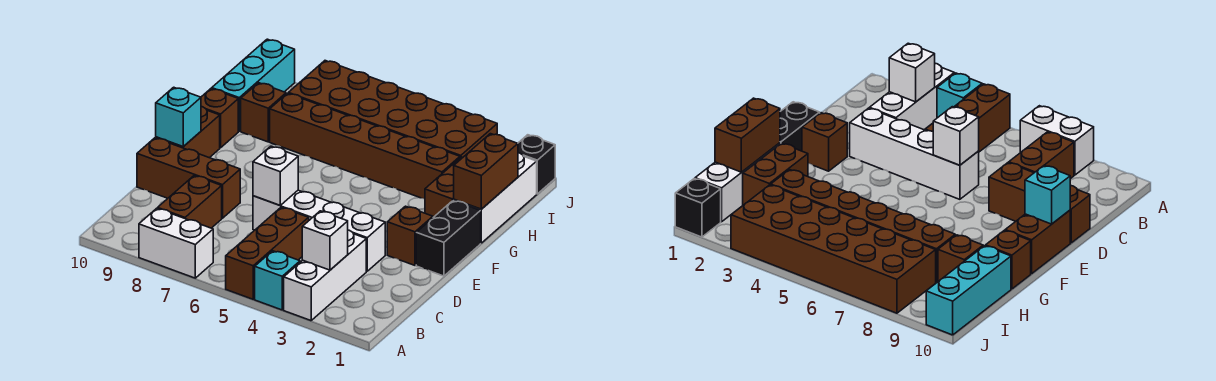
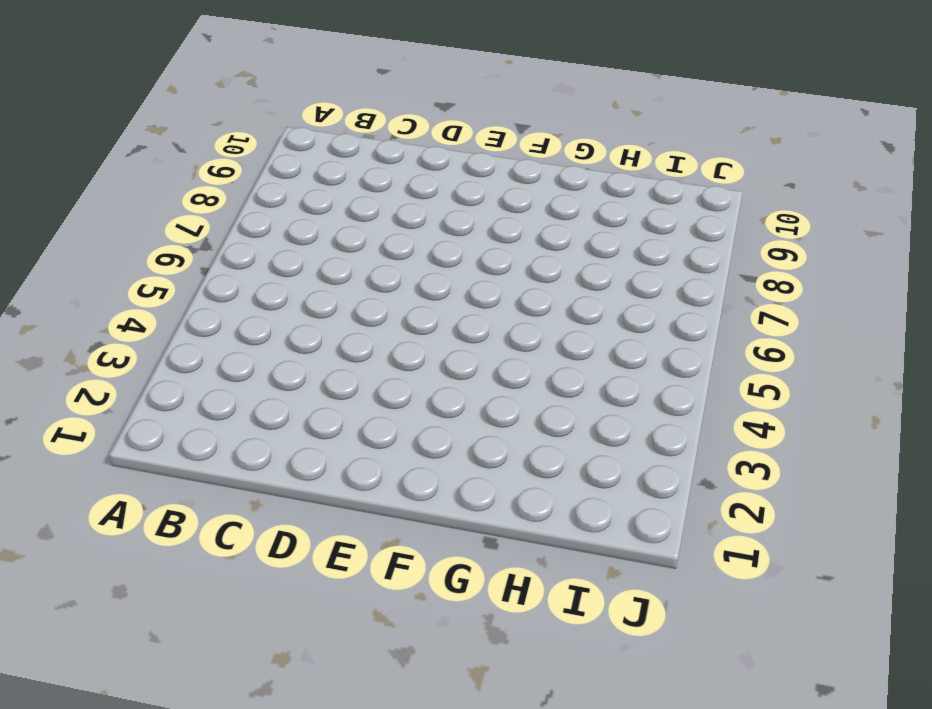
none -> white brick A3:C3 level 1
none -> cyan brick A4 level 1
none -> brown brick A5:C5 level 1

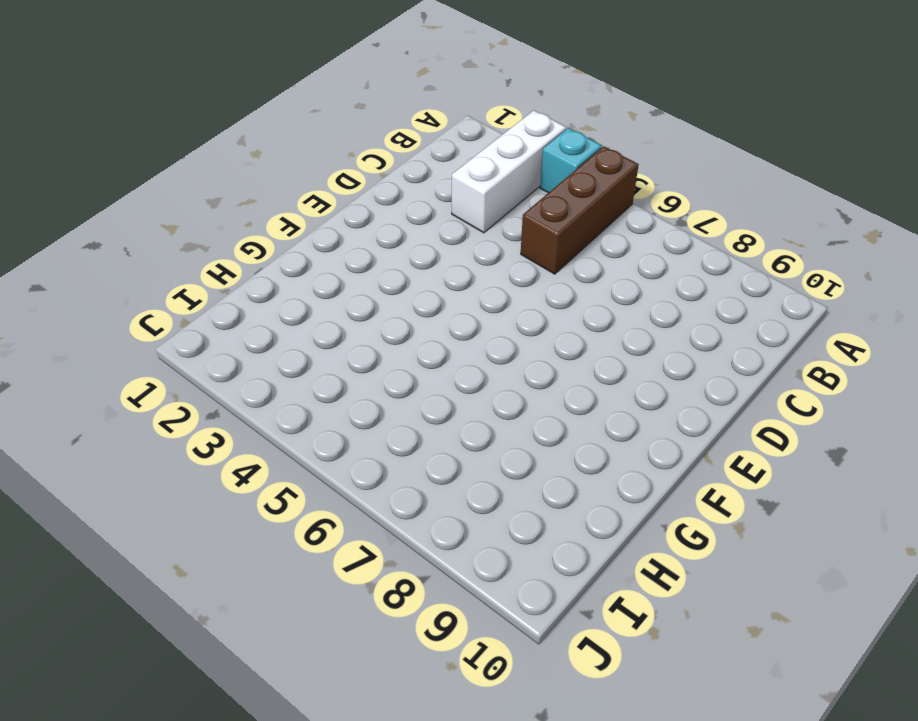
none -> white brick A7:A8 level 1
none -> brown brick B8:C8 level 1
none -> white brick D3:D6 level 1

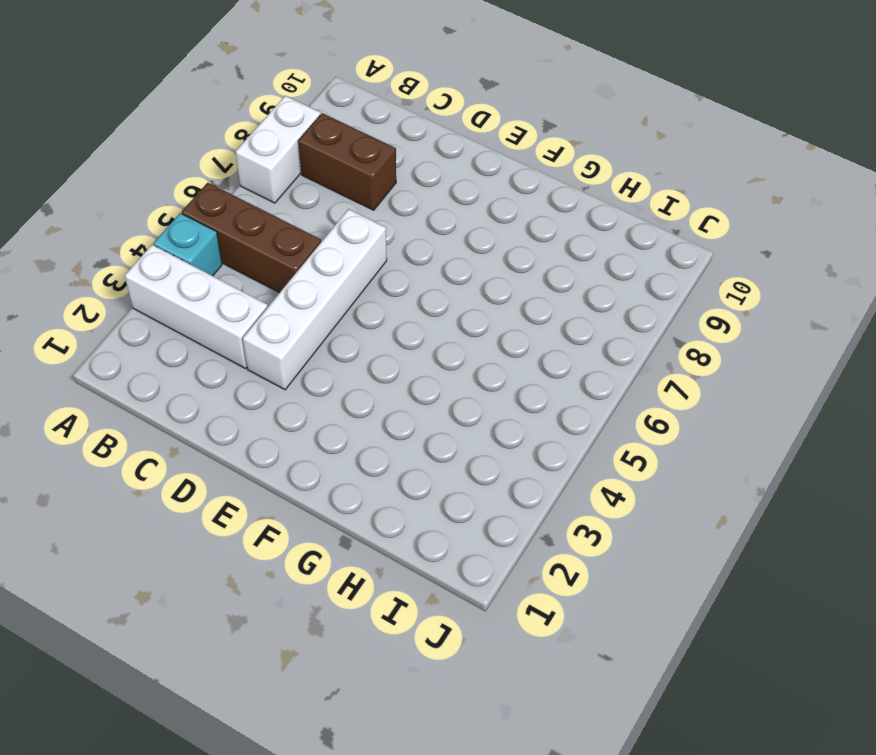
none -> brown brick D8:D10 level 1
none -> black brick E1:F1 level 1
none -> brown brick E2 level 1

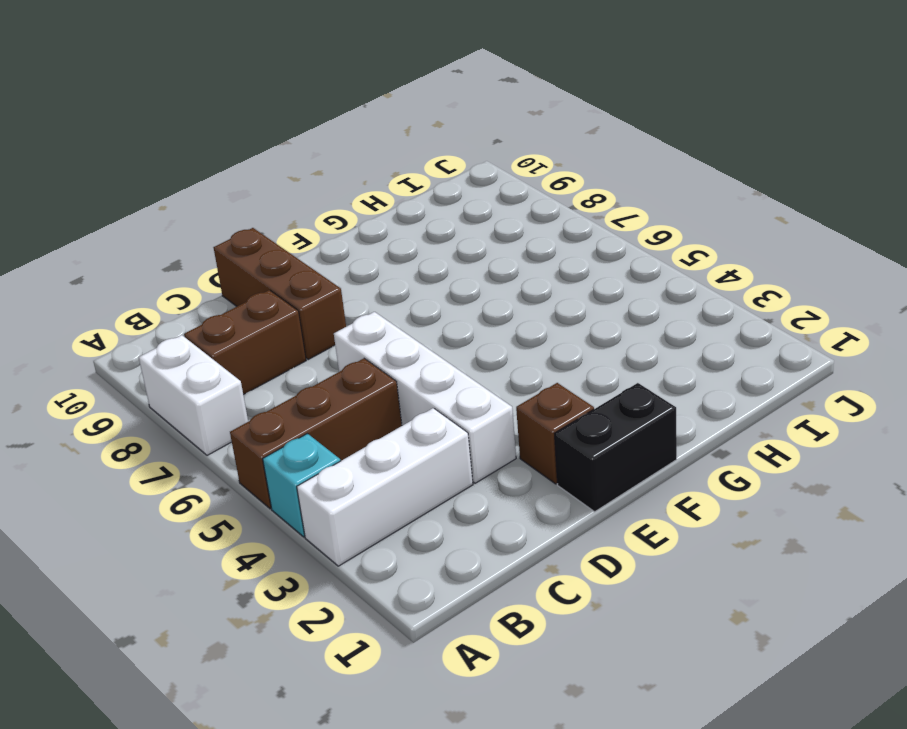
none -> brown brick E10:F10 level 1
none -> white brick G1:I1 level 1
none -> brown brick G2:H2 level 1

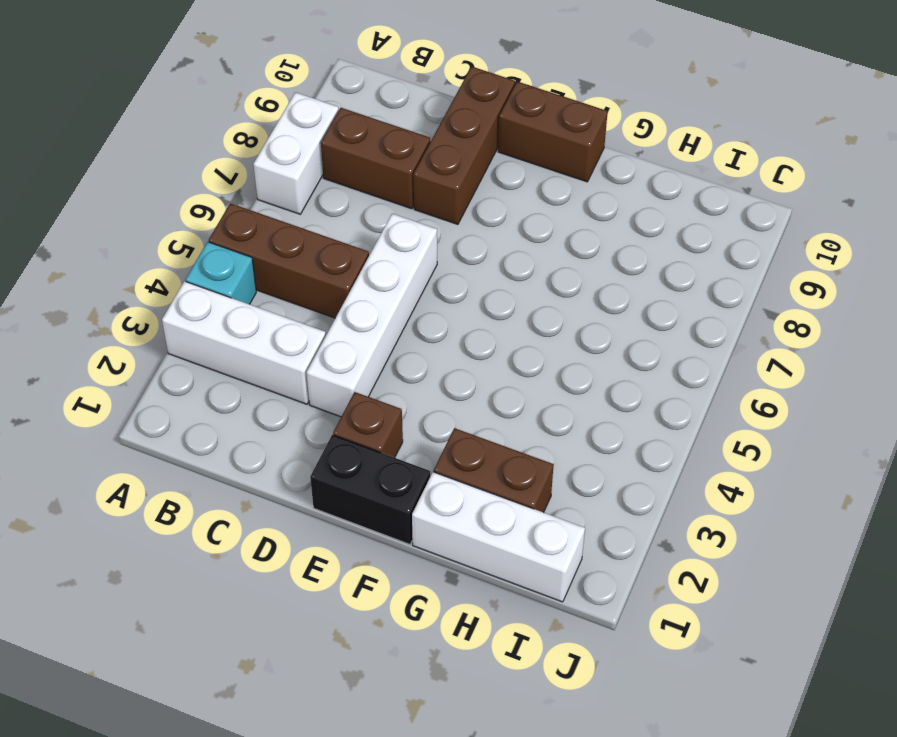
none -> brown brick G10 level 1
none -> brown brick H3:H8 level 1
none -> brown brick H9 level 1

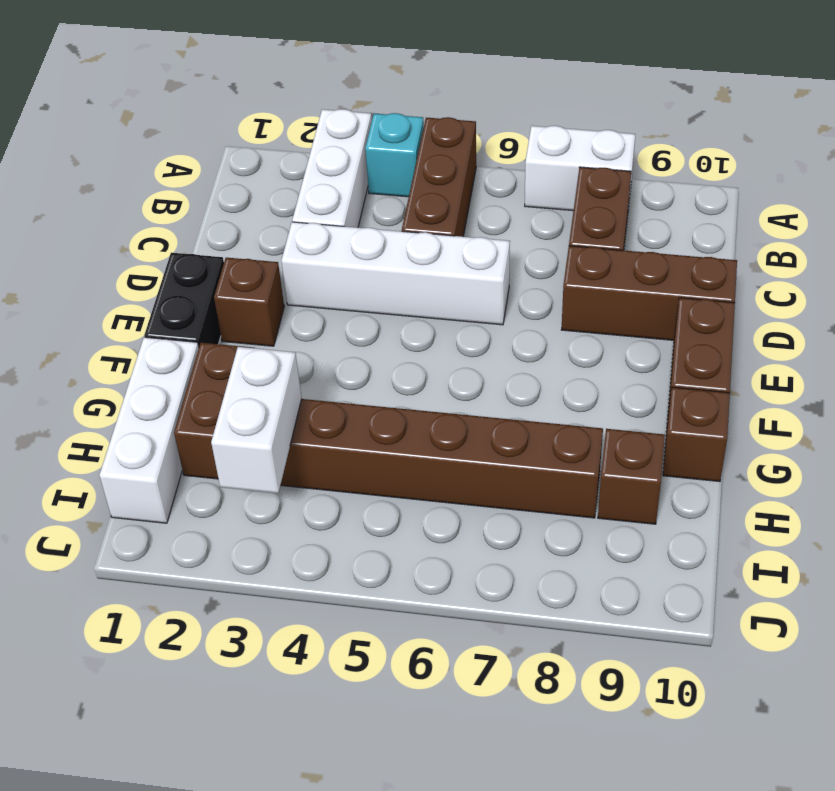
white brick H3:I3 level 2 -> none
none -> cyan brick H10:J10 level 1
none -> brown brick I3:J8 level 1
none -> black brick J1 level 1

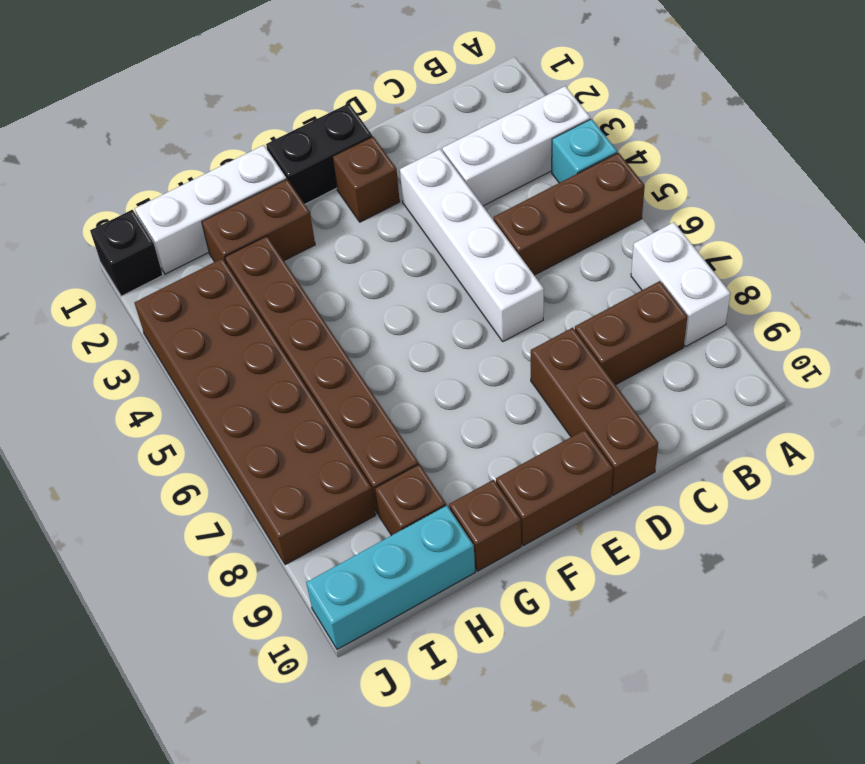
none -> white brick B3 level 2
none -> white brick D6 level 2
none -> cyan brick E10 level 2

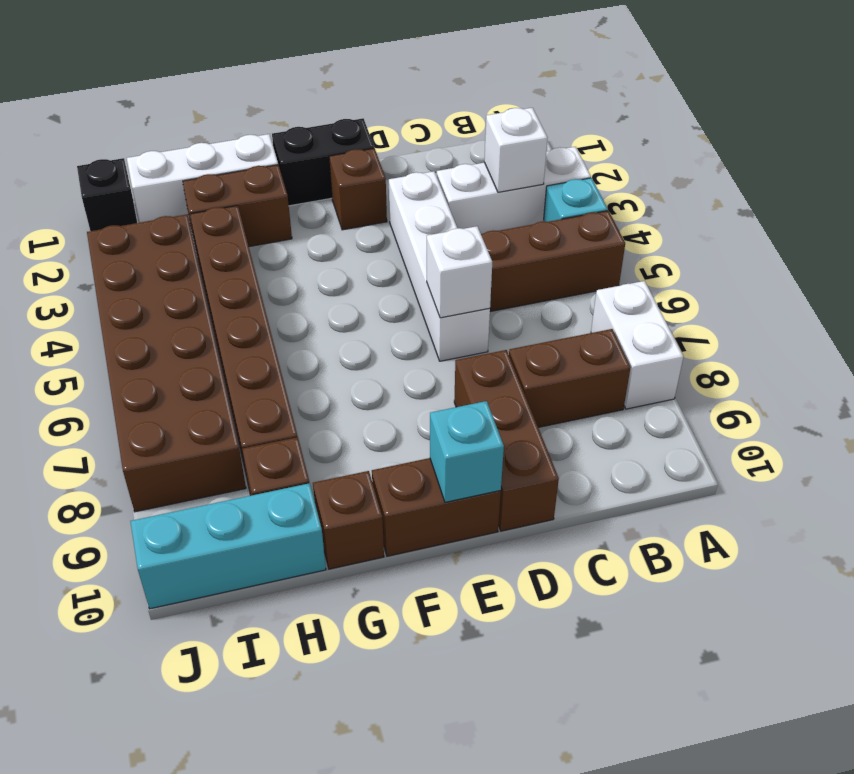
none -> brown brick G1:H1 level 2

